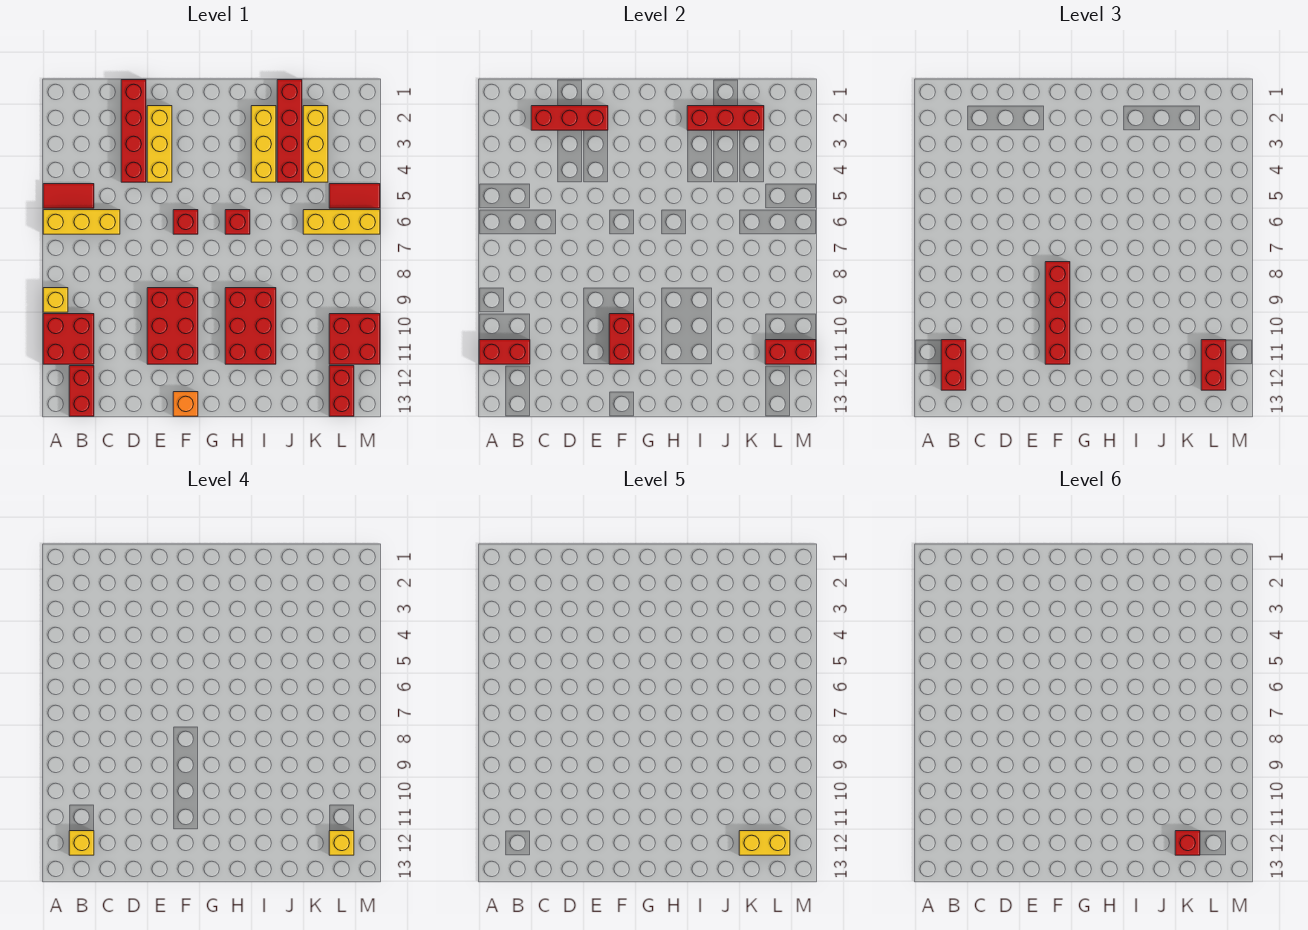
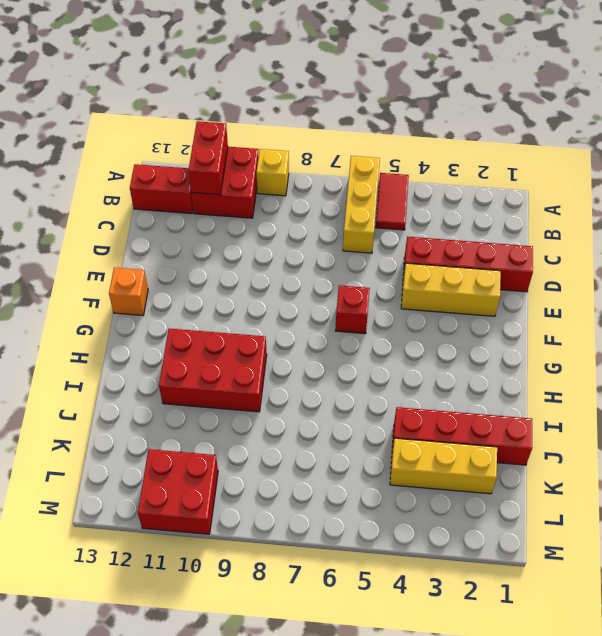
none -> red brick E9:F11 level 1
none -> red brick H6 level 1
none -> yellow brick I2:I4 level 1
none -> yellow brick K6:M6 level 1

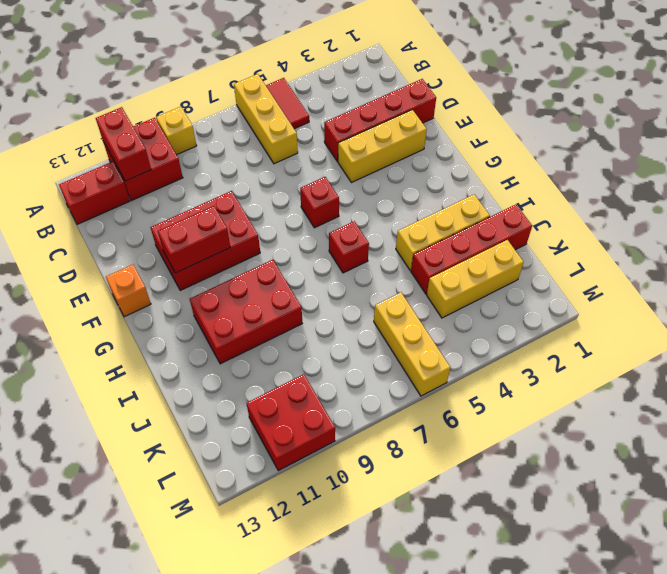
none -> red tile L5:M5 level 1
none -> red brick L12:L13 level 1
none -> red brick C2:E2 level 2
none -> red brick I2:K2 level 2

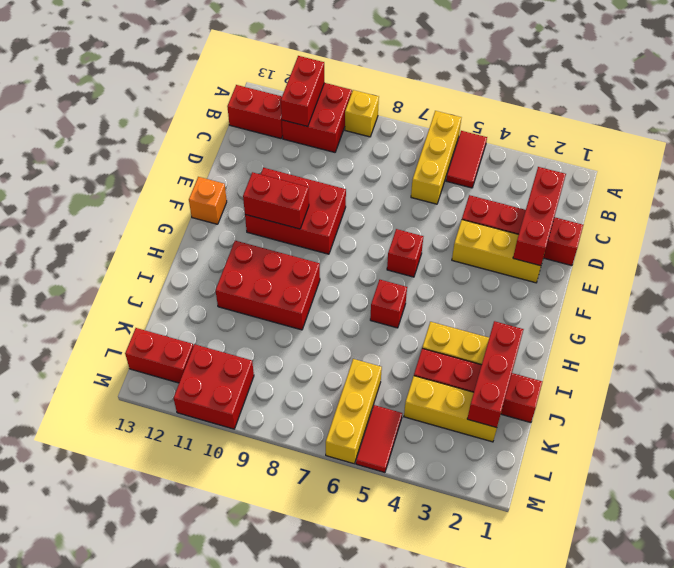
none -> red brick L11:M11 level 2
none -> red brick B11:B12 level 3
none -> red brick F8:F11 level 3
none -> red brick L11:L12 level 3

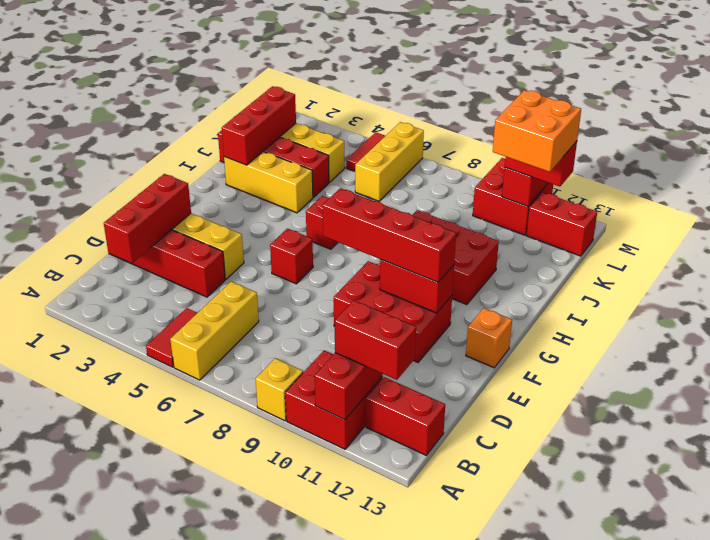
orange brick K11:L12 level 4 -> yellow brick L12 level 4
none -> yellow brick B12 level 4
none -> yellow brick K12:L12 level 5
none -> red brick K12 level 6

